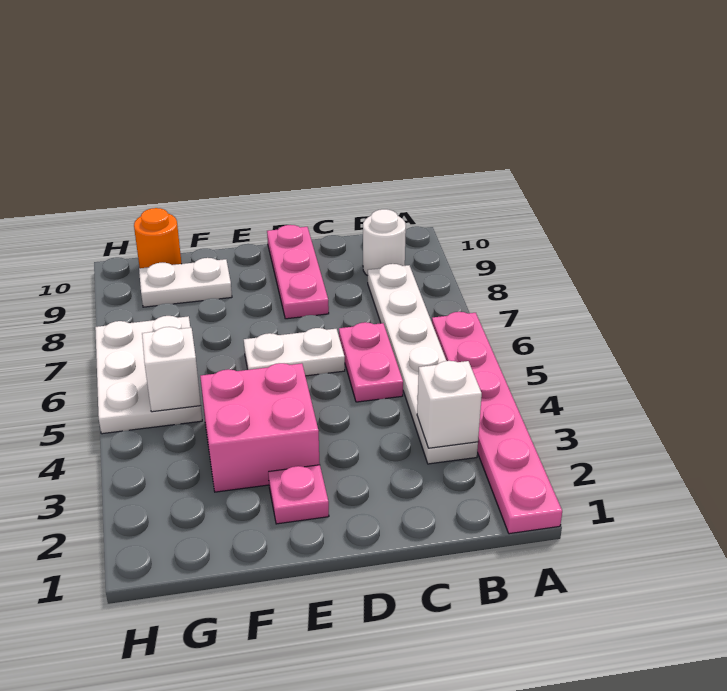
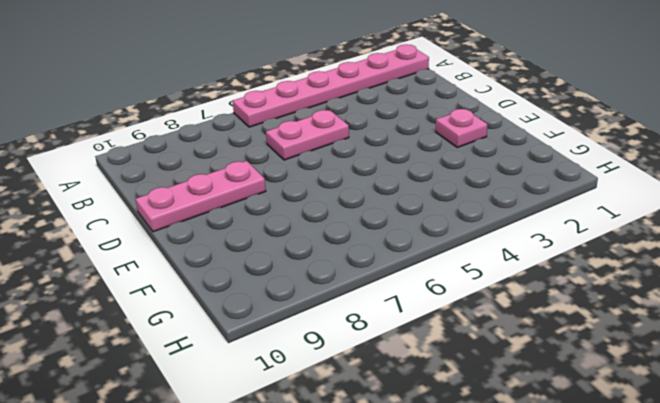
none -> white plate B3:B8 level 1
none -> white round brick B9 level 1
none -> white plate D6:E6 level 1

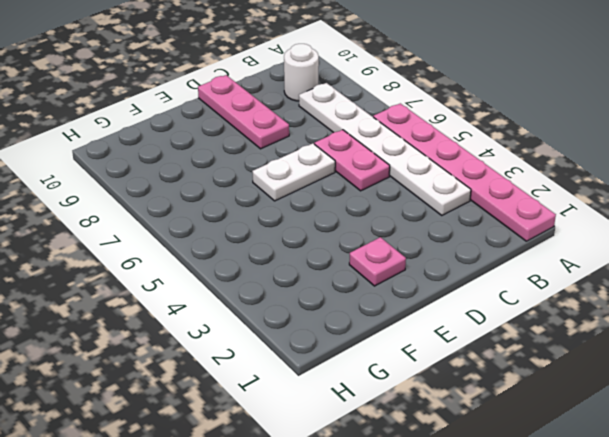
none -> pink brick E3:F4 level 1
none -> white plate F9:G9 level 1
none -> white plate G5:H7 level 1

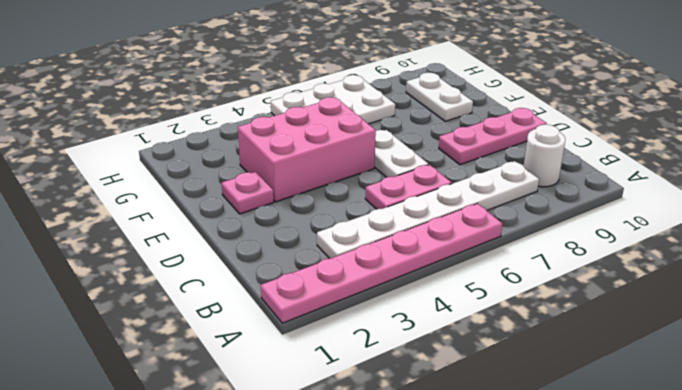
pink brick E3:F5 level 1 -> pink brick E3:F4 level 1
none -> orange round brick G10 level 1
none -> white brick B3 level 2
none -> white brick G5 level 2

